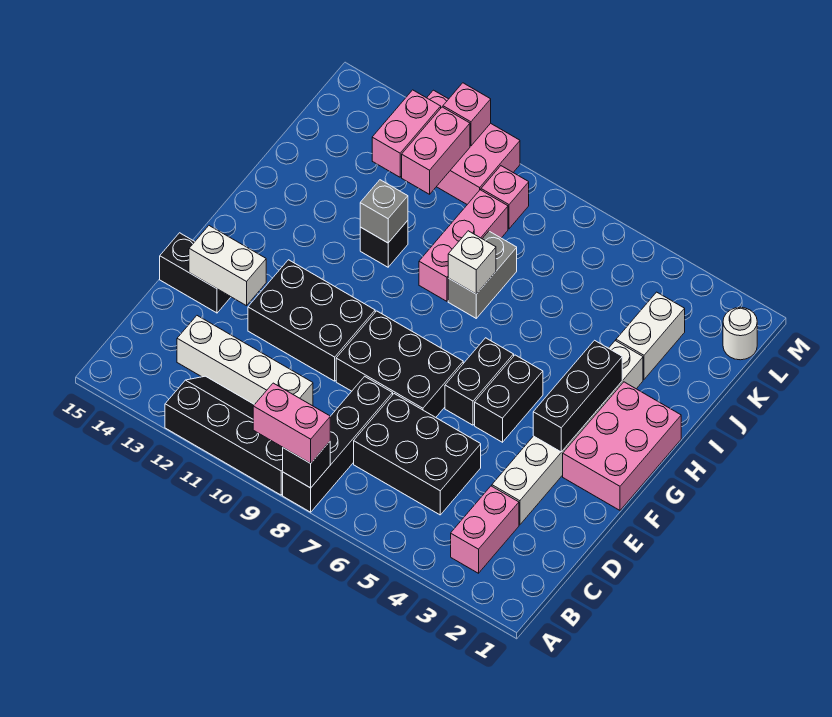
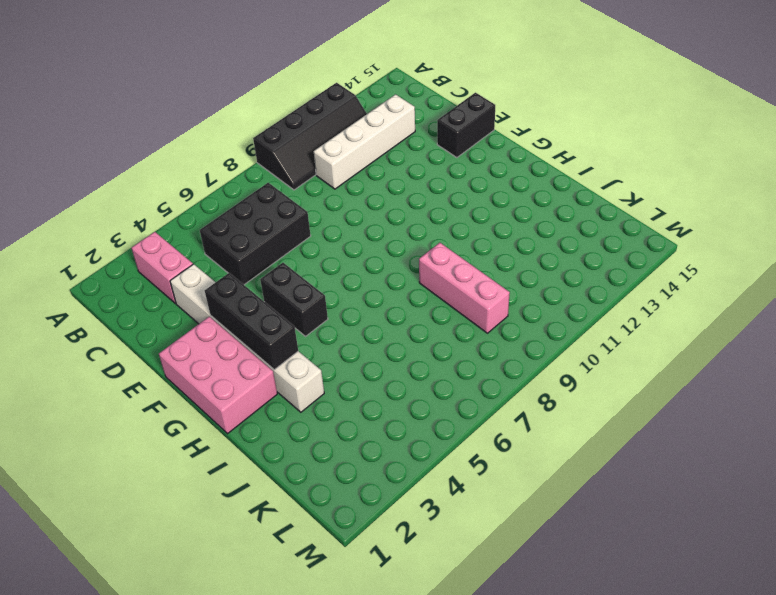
none -> black brick A8:D8 level 1
none -> black brick E7:F9 level 1
none -> black brick E10:F12 level 1

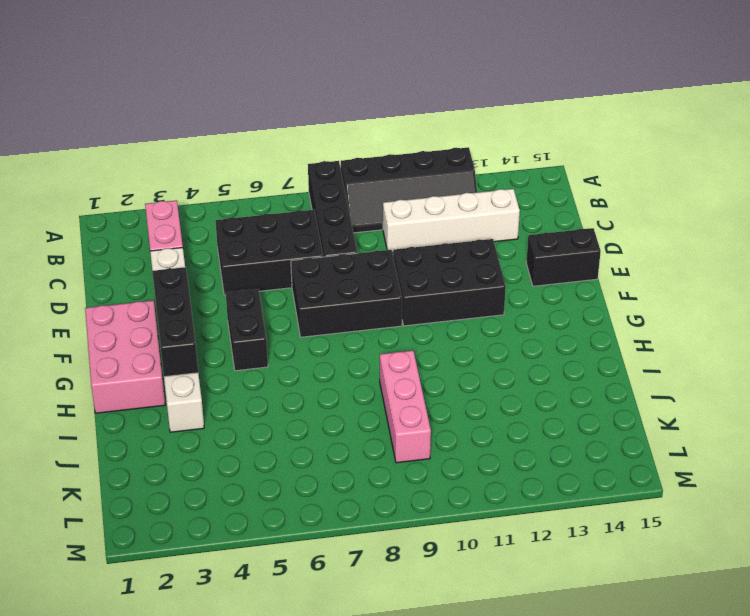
none -> black brick F6:G6 level 1
none -> grey brick I8:J8 level 1
none -> black brick I11 level 1

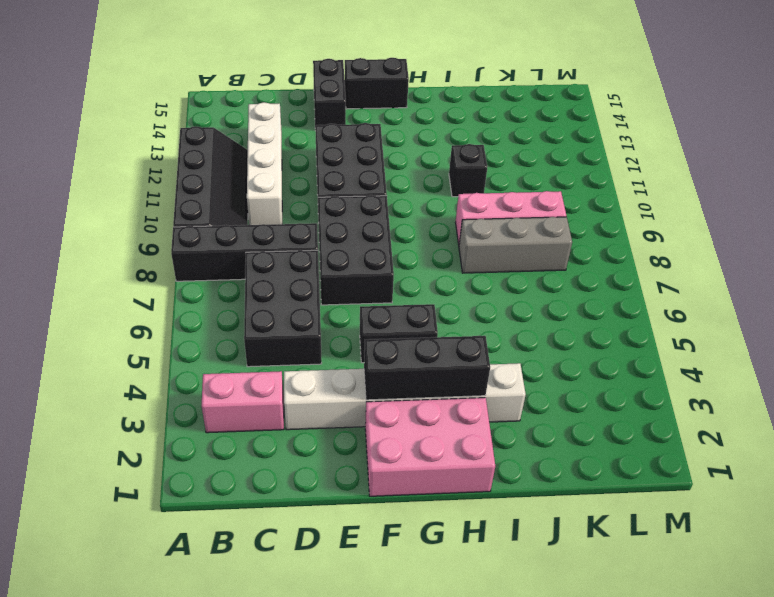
black brick F15:G15 level 1 -> black brick F6:G6 level 1
grey brick I8:K8 level 1 -> grey brick I8:J8 level 1
none -> white brick J3:K3 level 1
none -> white round brick L1 level 1
none -> pink brick L9 level 1

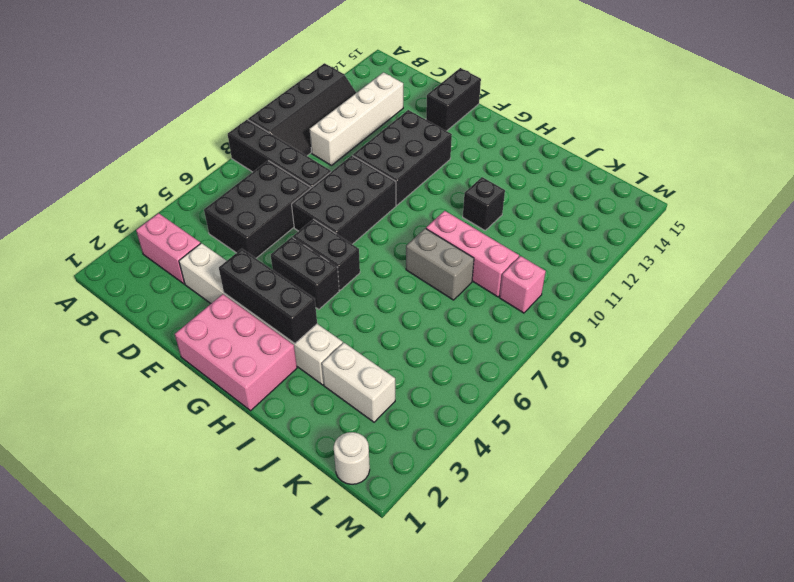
none -> pink brick L10:M12 level 1
none -> black brick A8 level 2
none -> white brick E13:E14 level 2

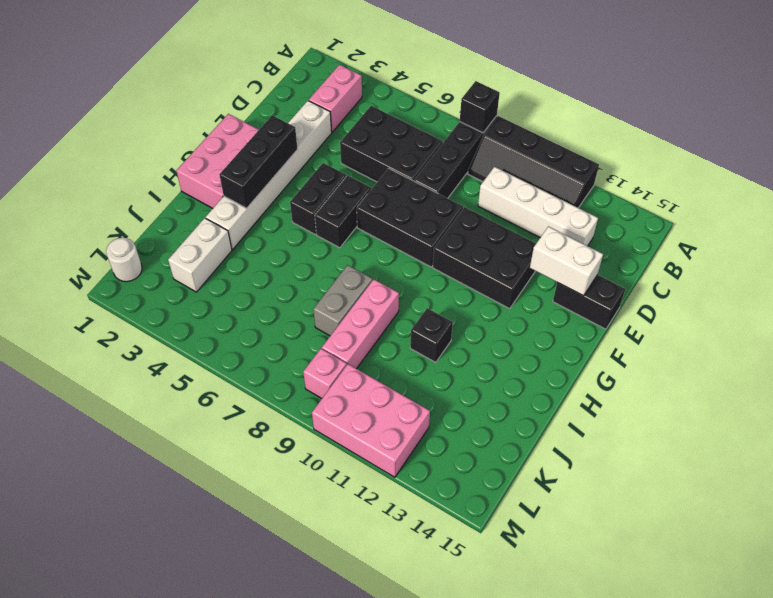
none -> white brick I8 level 2
none -> grey brick I11 level 2
none -> pink brick K11:L11 level 2

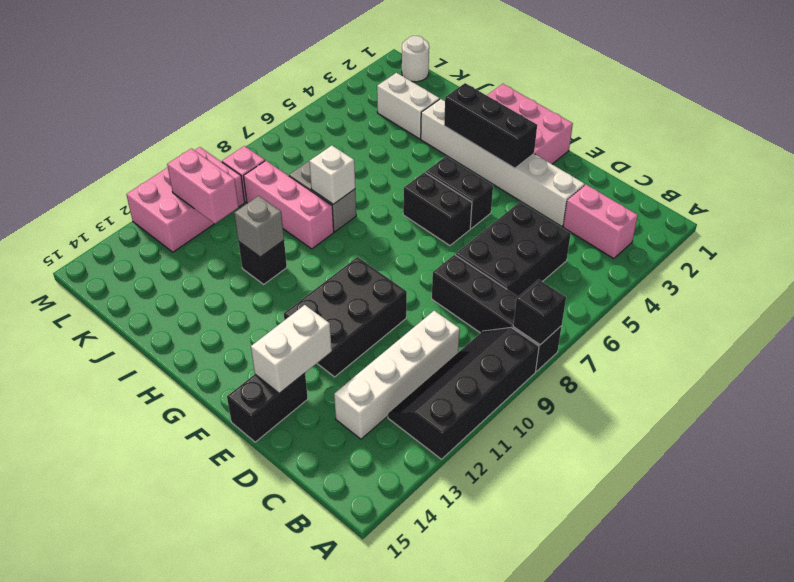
none -> black brick E7:F9 level 1
none -> pink brick K12:L12 level 2
none -> pink brick M11 level 2

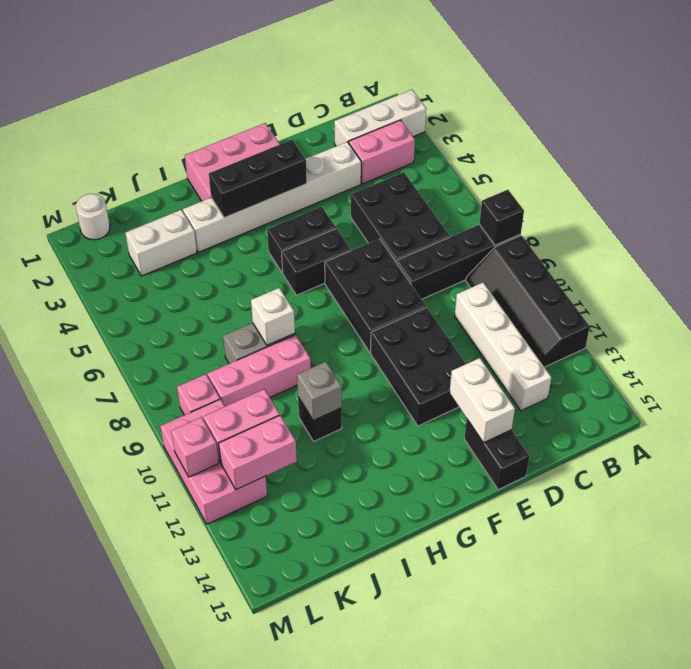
white brick A2:C2 level 1 -> none
none -> pink brick A8:A9 level 3

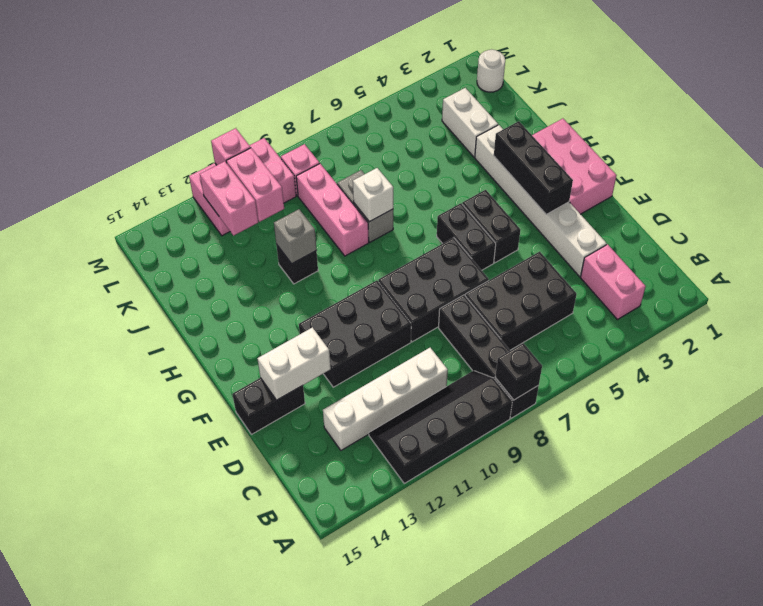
none -> pink brick A8:A9 level 3

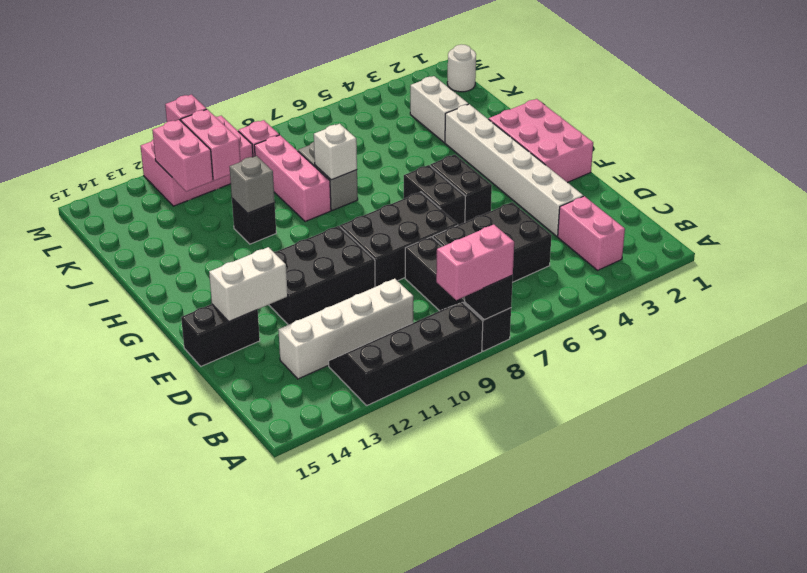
none -> black brick F3:H3 level 2

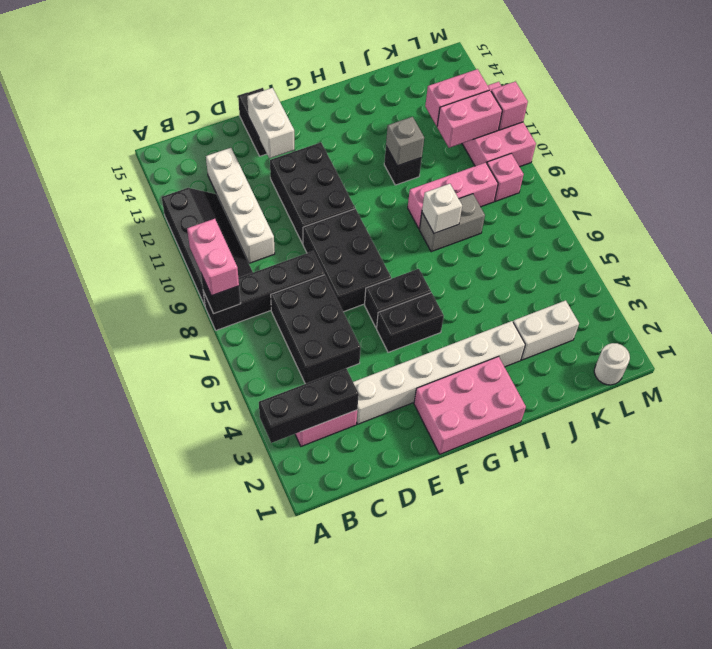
black brick A3:C3 level 2 -> black brick F3:H3 level 2

